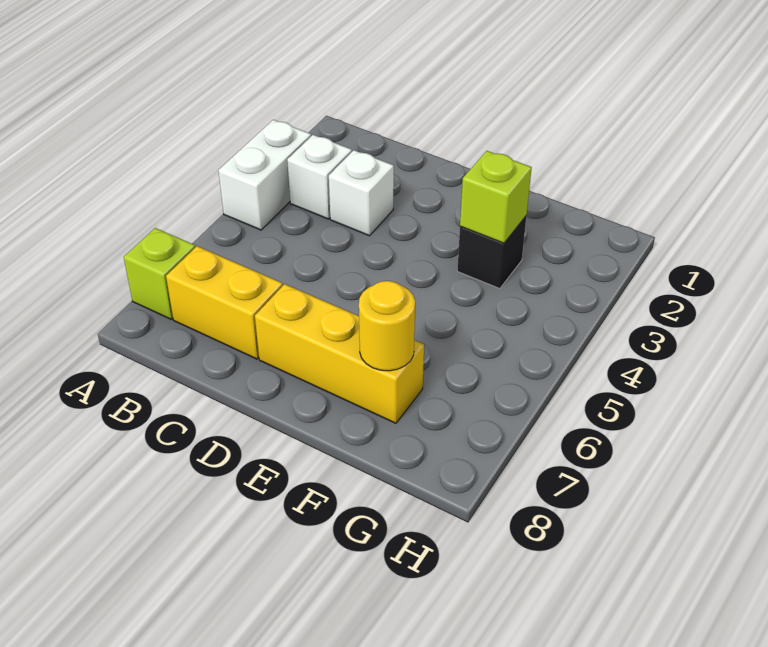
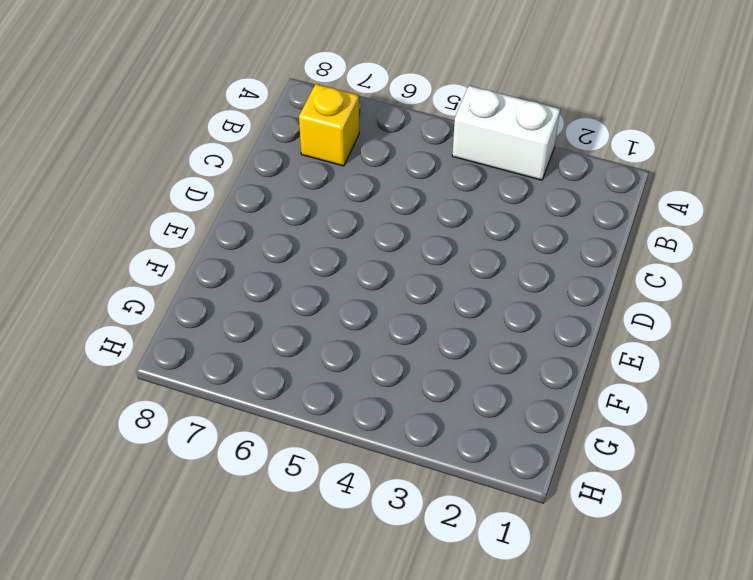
yellow brick B7 level 1 -> yellow brick B7:C7 level 1
none -> lime brick A7 level 1
none -> white brick B3 level 1

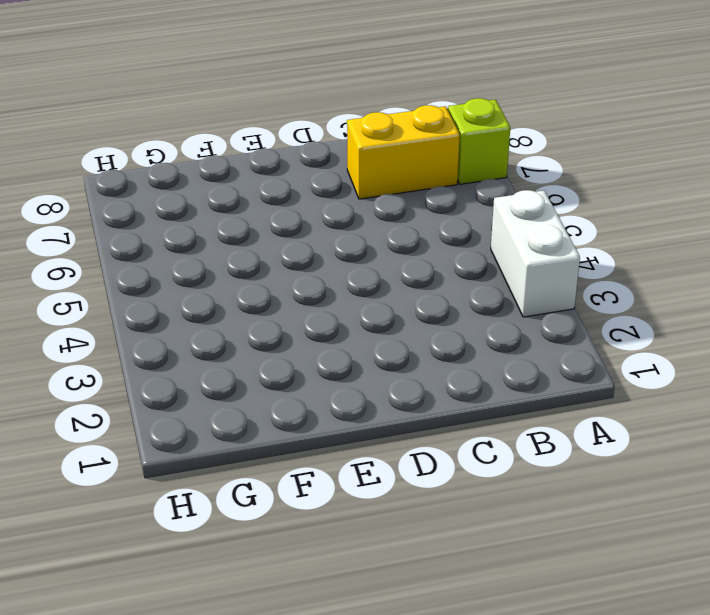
none -> white brick B3 level 1
none -> white brick C3 level 1

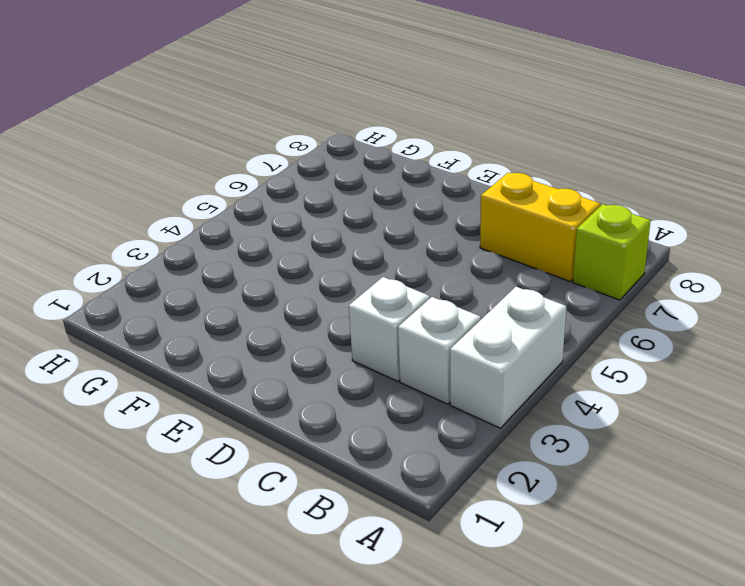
none -> yellow brick D7:F7 level 1
none -> black brick F3 level 1

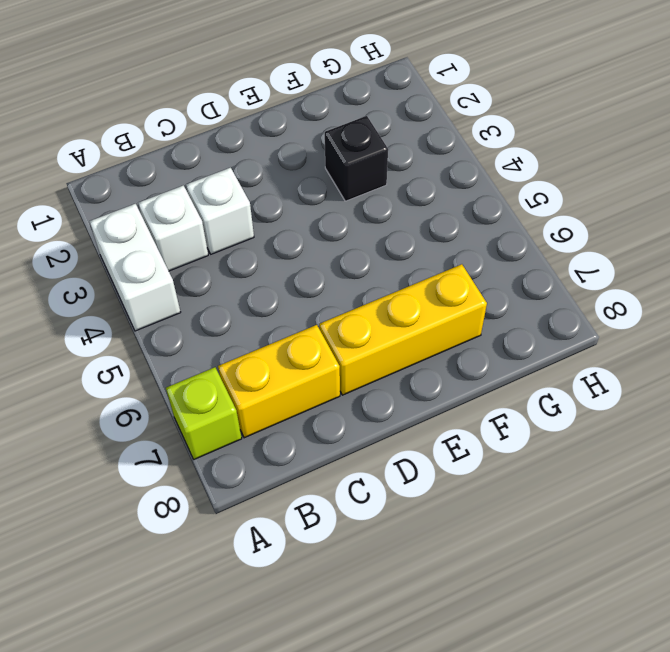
none -> lime brick F3 level 2
none -> yellow round brick F7 level 2

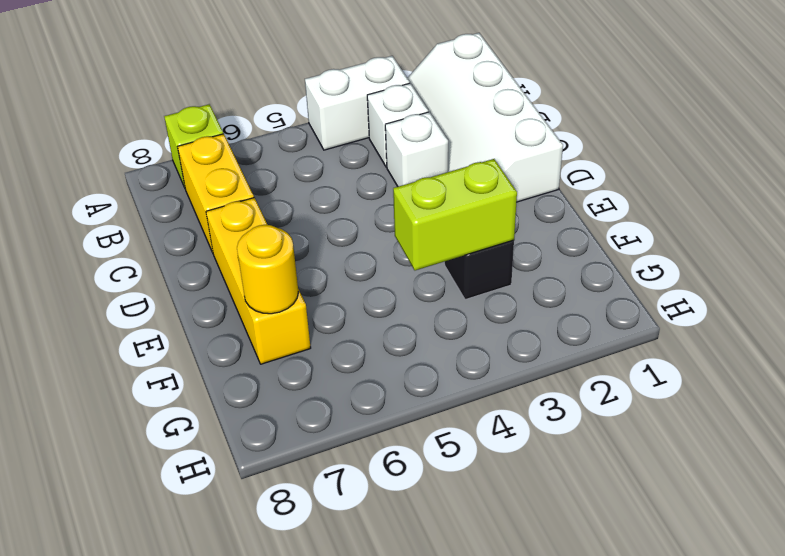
white slope A1:D2 level 1 top 1 -> none
lime brick F3:F4 level 2 -> lime brick F3 level 2

